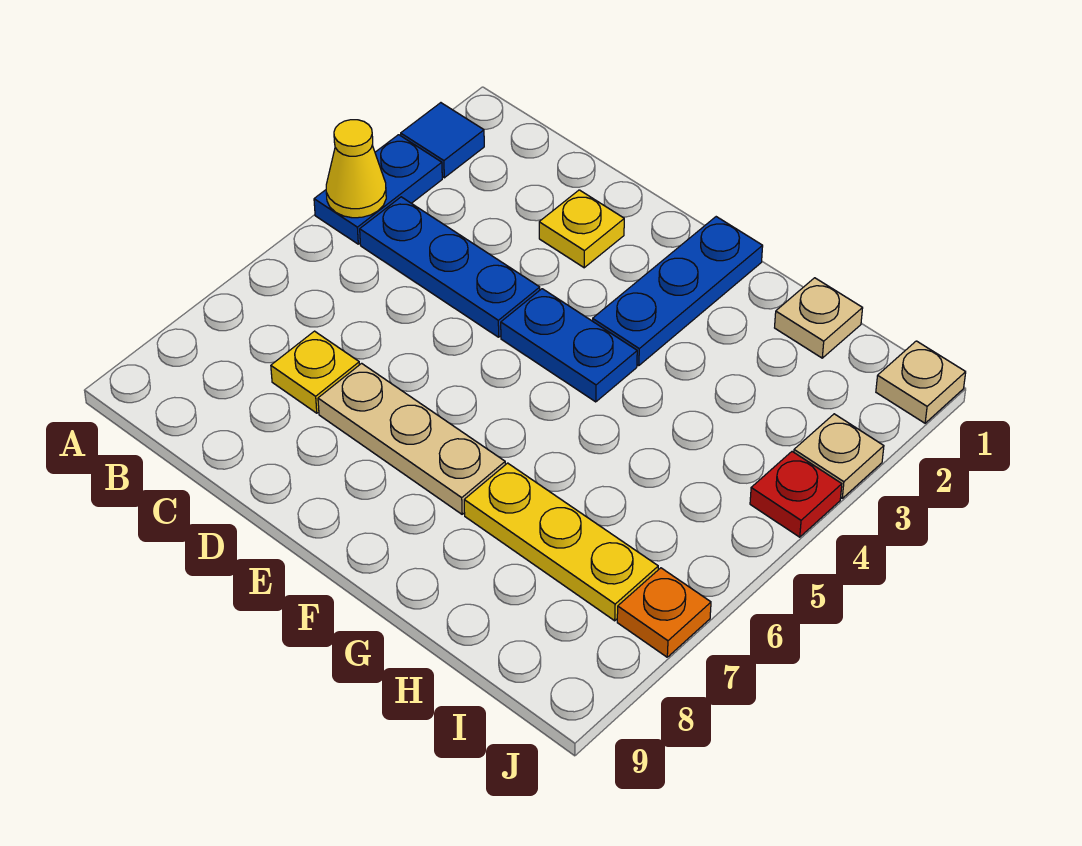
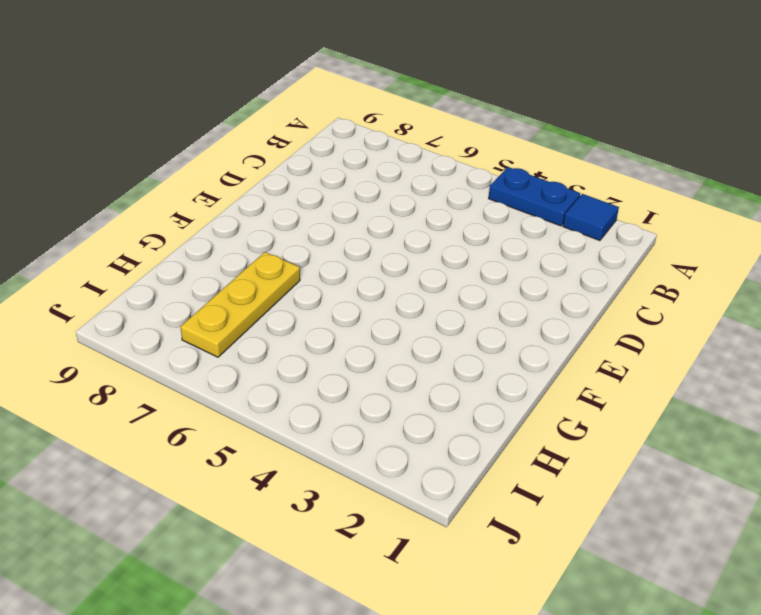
none -> blue plate B4:D4 level 1
none -> yellow plate C7 level 1
none -> yellow plate D2 level 1

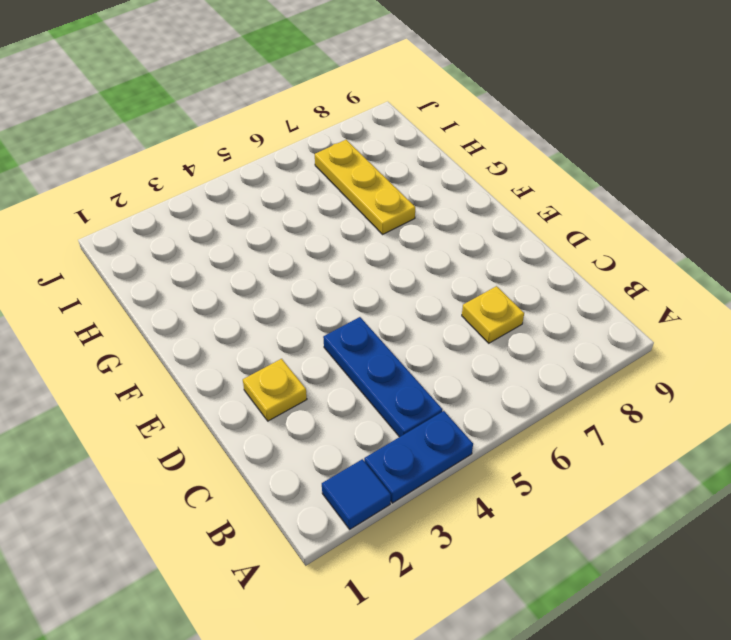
none -> tan plate D7:F7 level 1
none -> blue plate E4:F4 level 1
none -> blue plate F1:F3 level 1

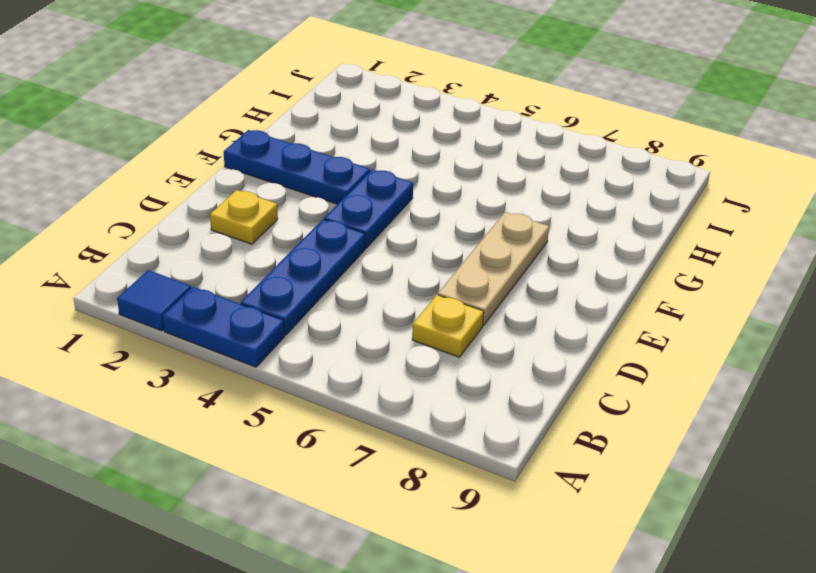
none -> yellow plate G7:I7 level 1
none -> tan plate H1 level 1
none -> tan plate J1 level 1

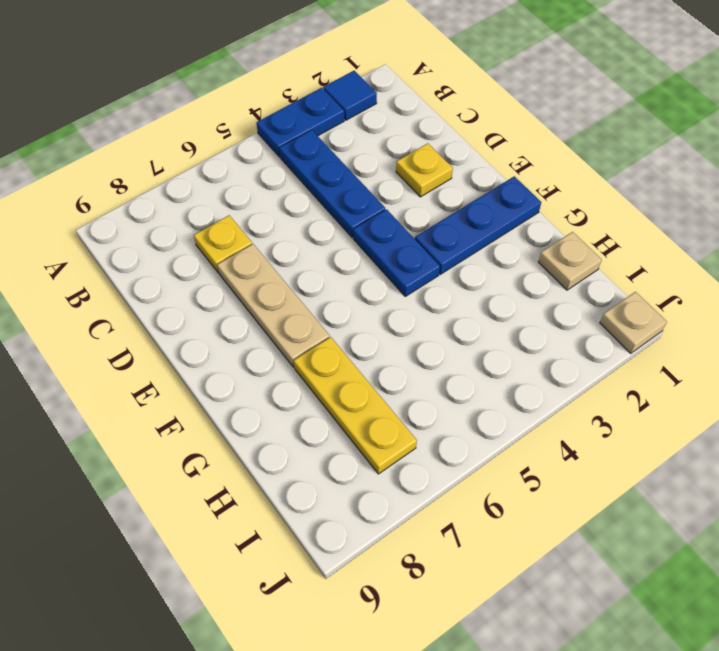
none -> tan plate J3 level 1
none -> red plate J4 level 1
none -> orange plate J7 level 1

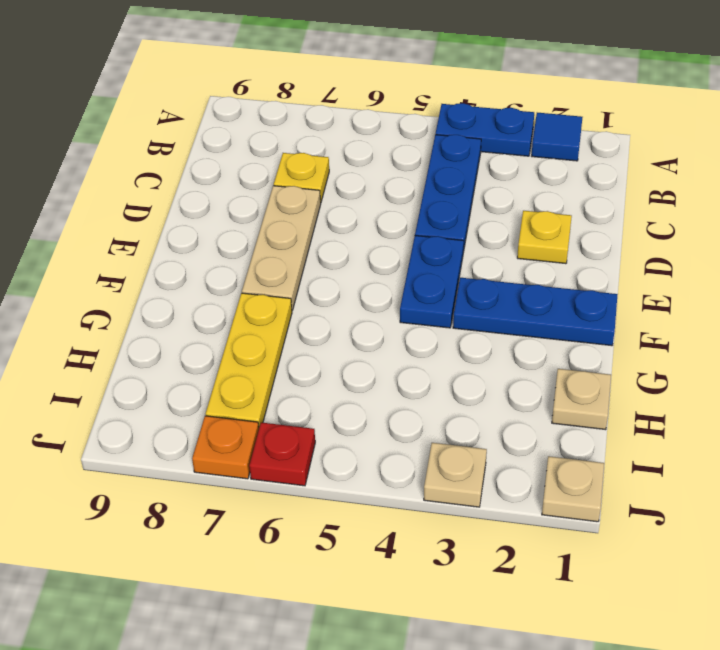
red plate J6 level 1 -> red plate J4 level 1
none -> yellow cone A4 level 2

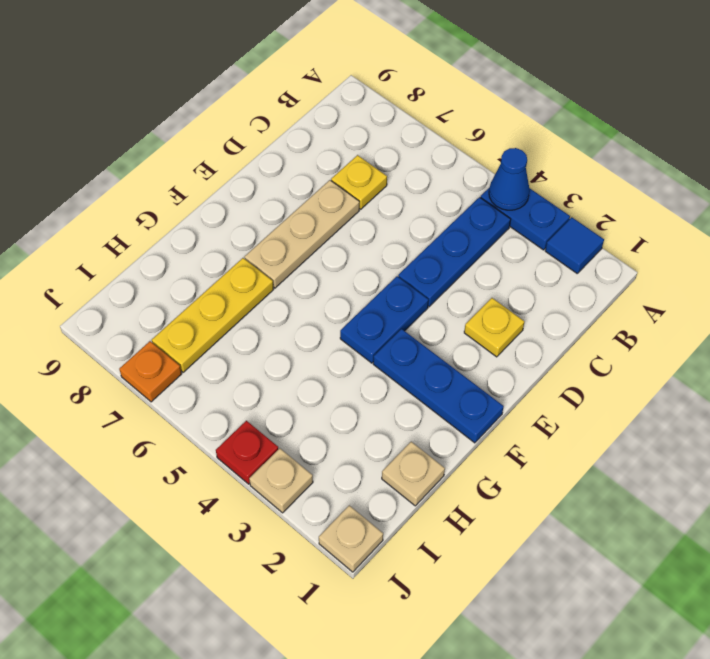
blue cone A4 level 2 -> yellow cone A4 level 2

